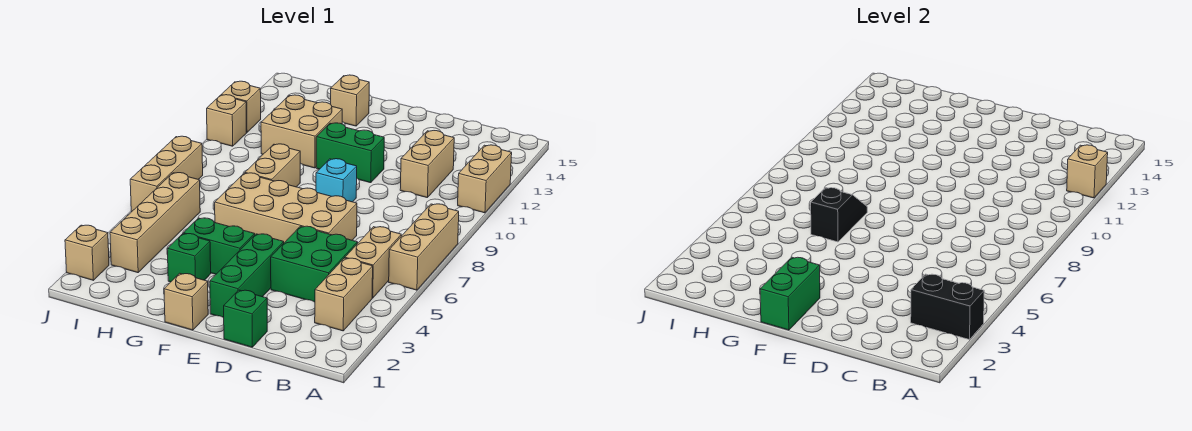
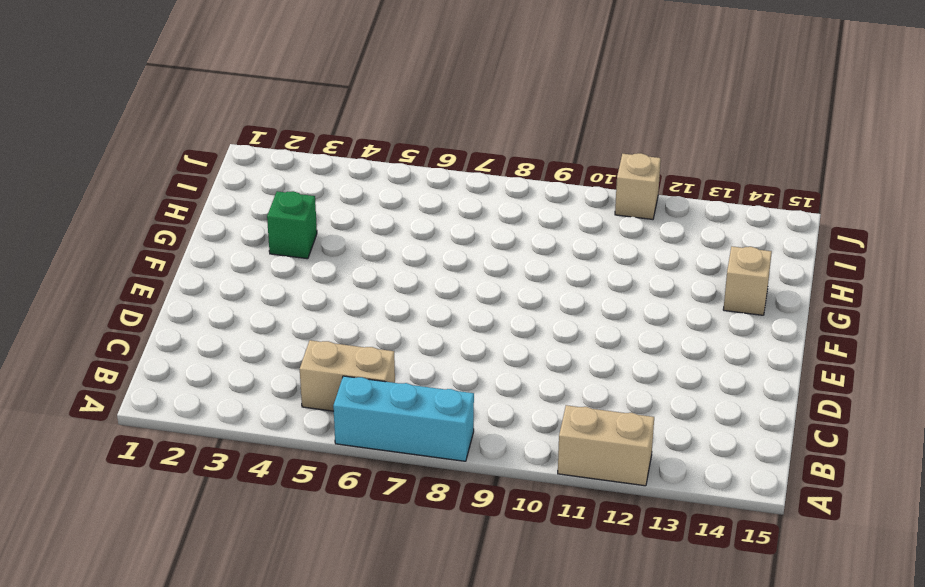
cyan brick A6:A8 level 1 -> tan brick A6:A8 level 1
none -> tan brick B3:B4 level 1
none -> green brick C4:D5 level 1
none -> tan brick C11:C12 level 1

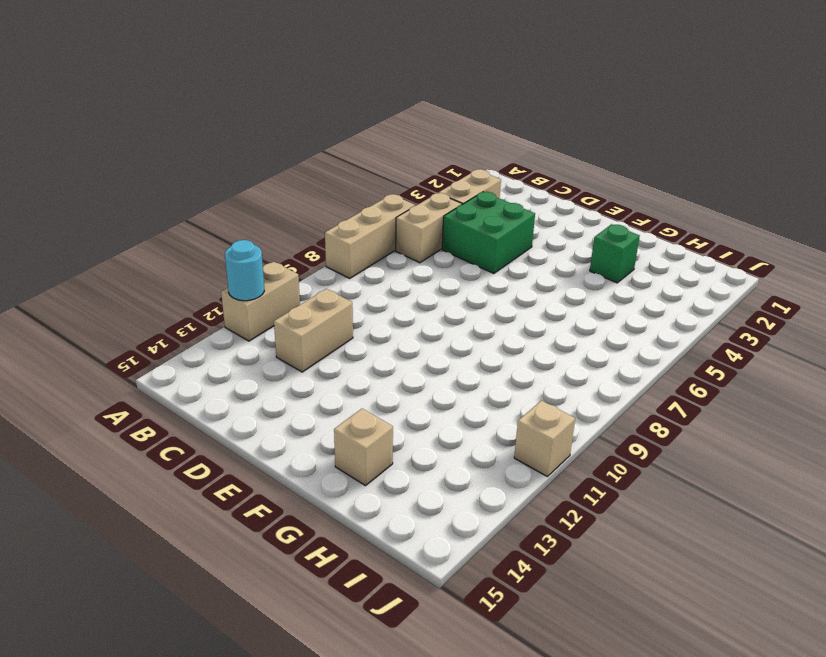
cyan round brick A12 level 2 -> tan brick A12 level 2
none -> green brick D1 level 1
none -> tan brick D6:G7 level 1
none -> green brick E2:E4 level 1

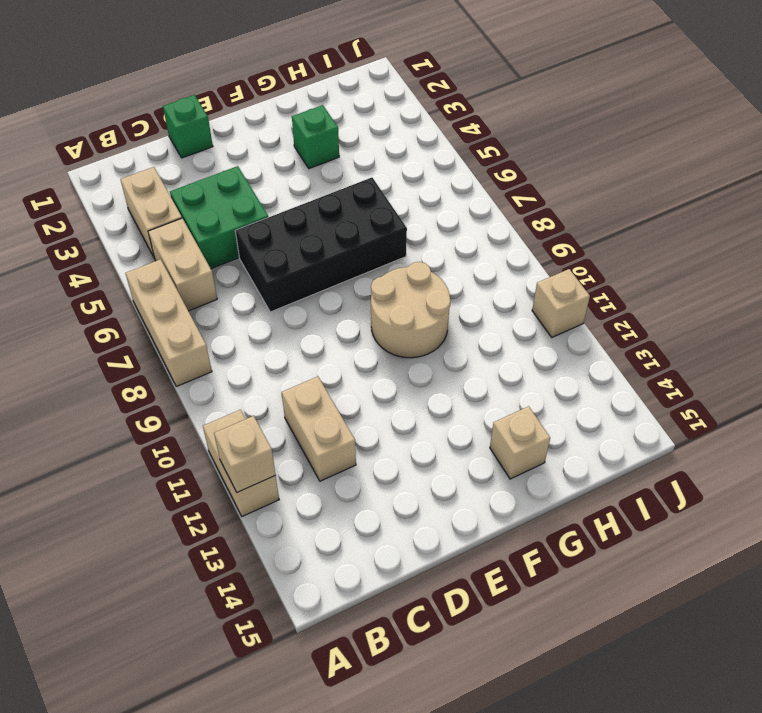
black brick D6:G7 level 1 -> tan brick D6:G7 level 1
tan round brick F9:G10 level 1 -> tan brick G8:G9 level 1
none -> green brick E2:E4 level 1
none -> cyan brick E9 level 1
none -> green brick E11:F11 level 1

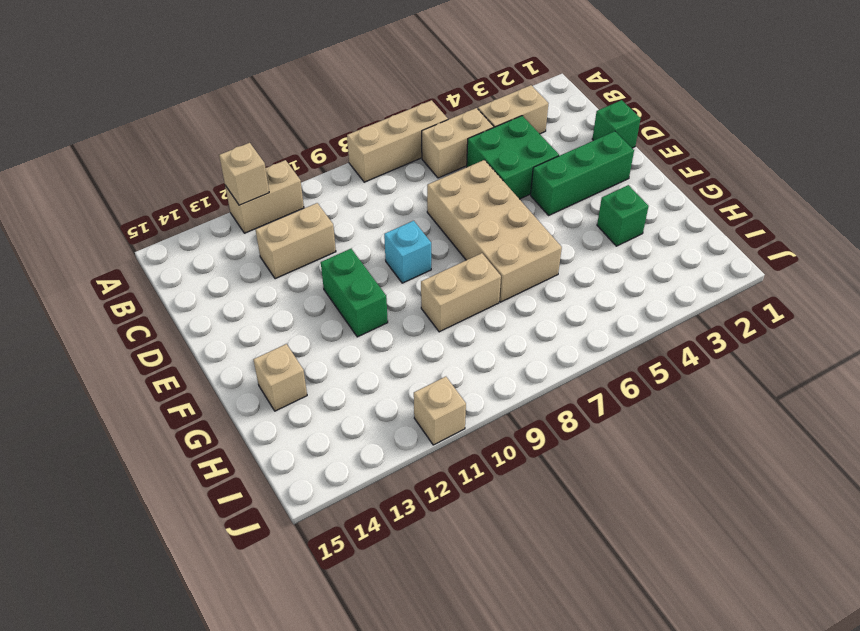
none -> tan brick F1 level 1
none -> green brick F4:G4 level 1
none -> tan brick G11:H12 level 1

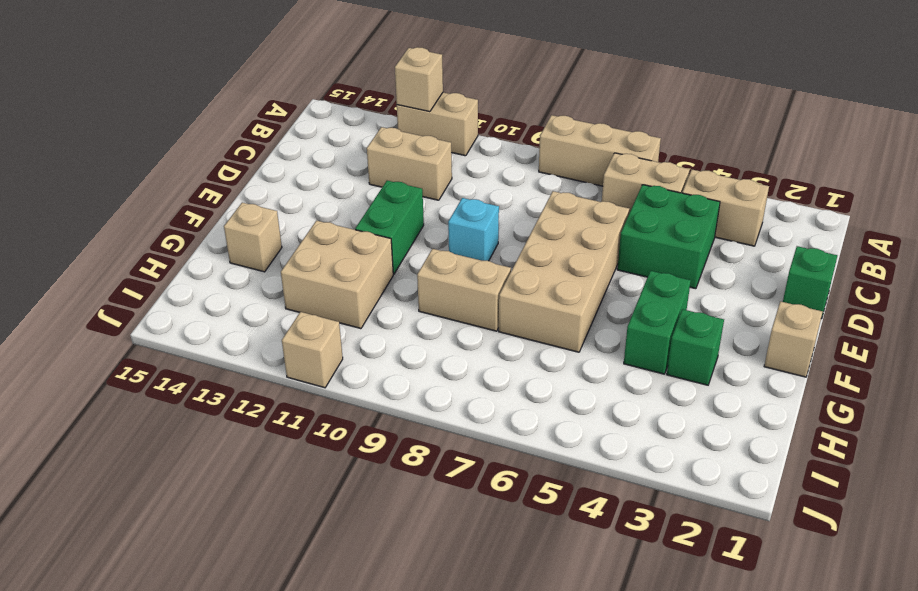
none -> green brick E2:E4 level 1
none -> tan brick I3:I6 level 1
none -> tan brick J2 level 1

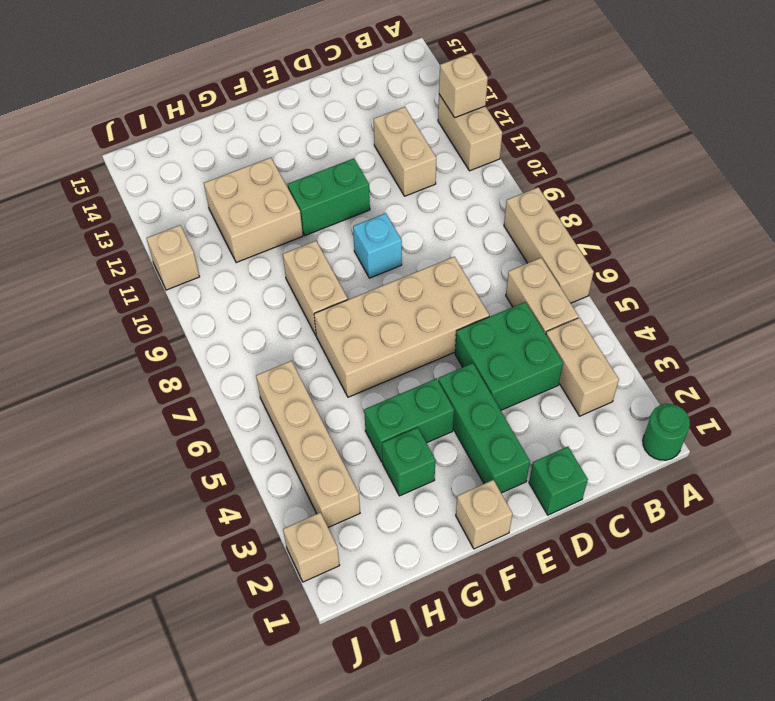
green round brick A1 level 1 -> none
none -> tan brick G14 level 1
none -> tan brick J6:J8 level 1
none -> tan brick J12 level 1

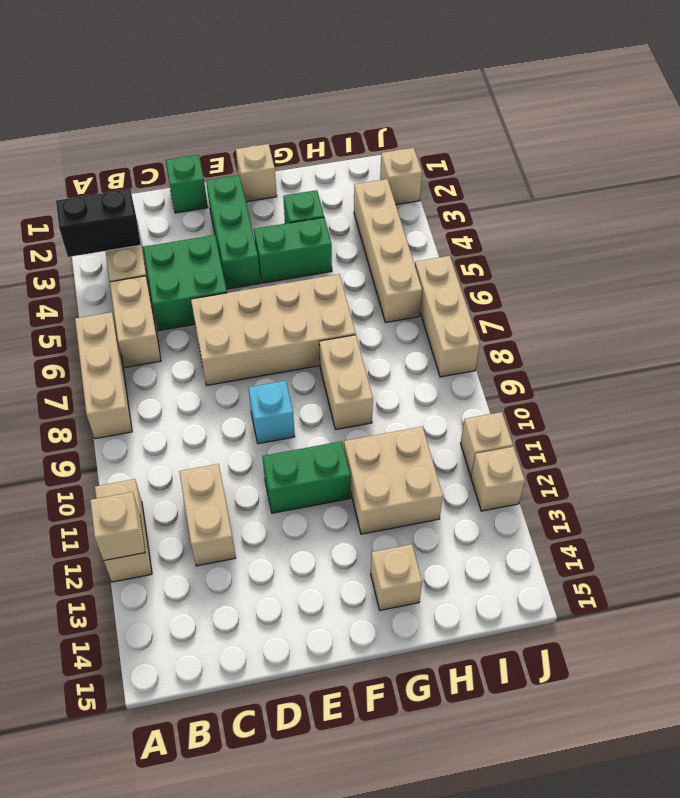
none -> green brick F1:F2 level 2
none -> black slope G6:G7 level 2 top 6

